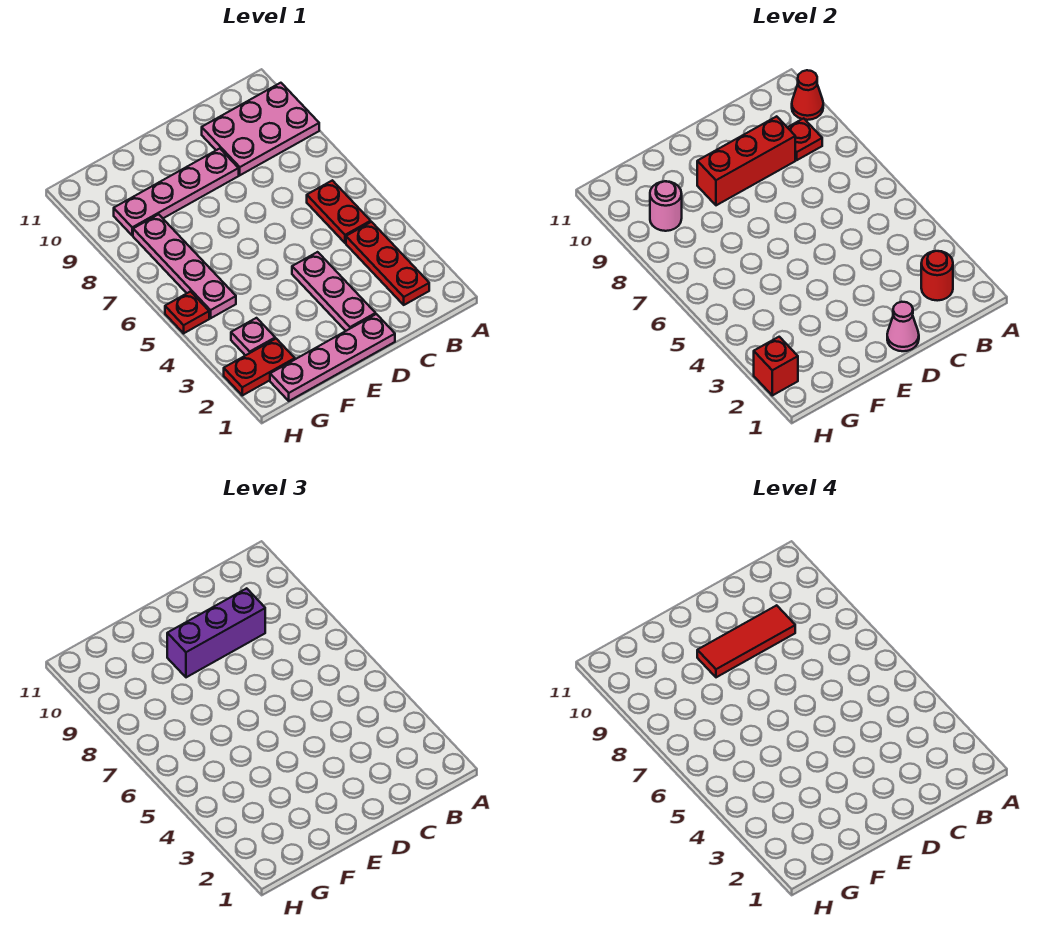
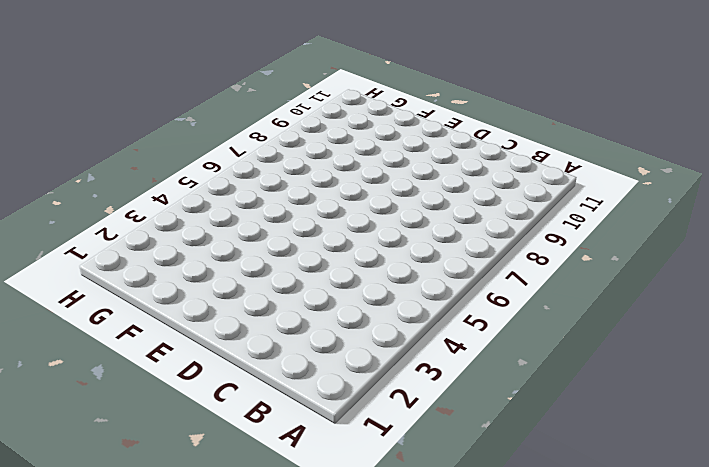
none -> pink plate A9:C10 level 1
none -> red plate B2:B4 level 1
none -> red plate B5:B6 level 1

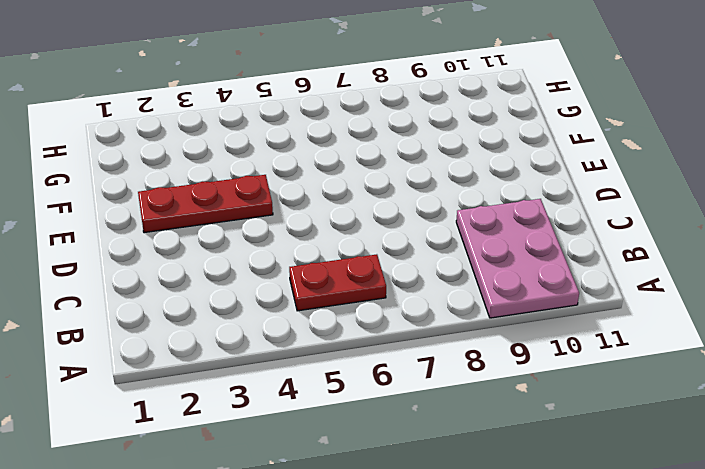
red plate E2:E4 level 1 -> red plate B2:B4 level 1
none -> pink plate D1:G1 level 1
none -> pink plate D2:D4 level 1
none -> pink plate D9:G9 level 1

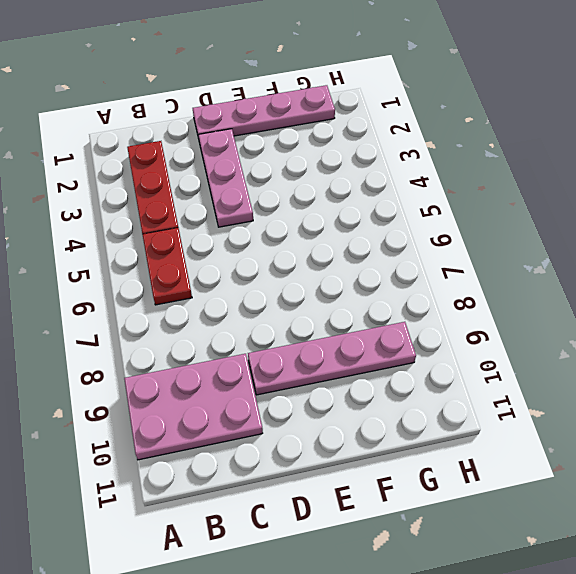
none -> red plate G2:H2 level 1
none -> pink plate G3 level 1
none -> pink plate G5:G8 level 1

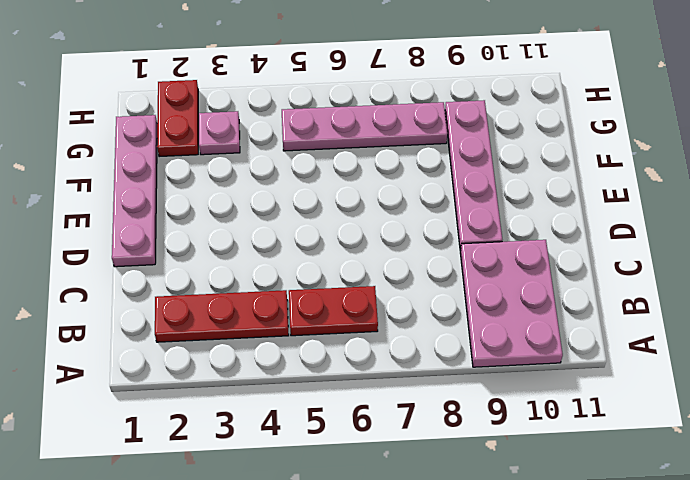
none -> pink plate D2:D4 level 1
none -> red plate H5 level 1
none -> red cone A10 level 2

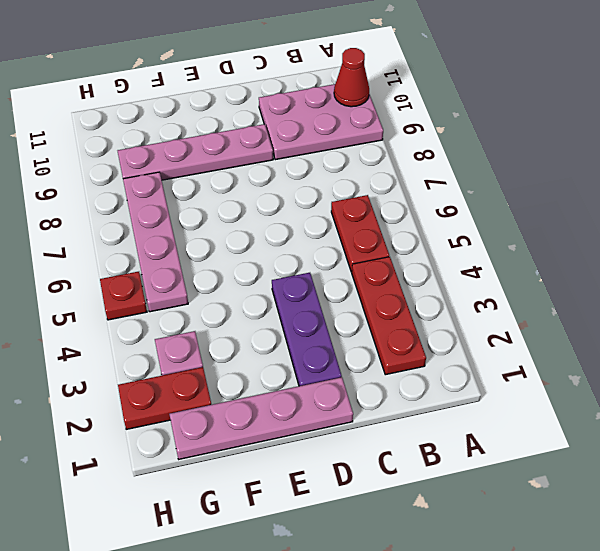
purple plate D2:D4 level 1 -> pink plate D2:D4 level 1
none -> red round brick B2 level 2
none -> red plate B9 level 2
none -> red brick C9:E9 level 2

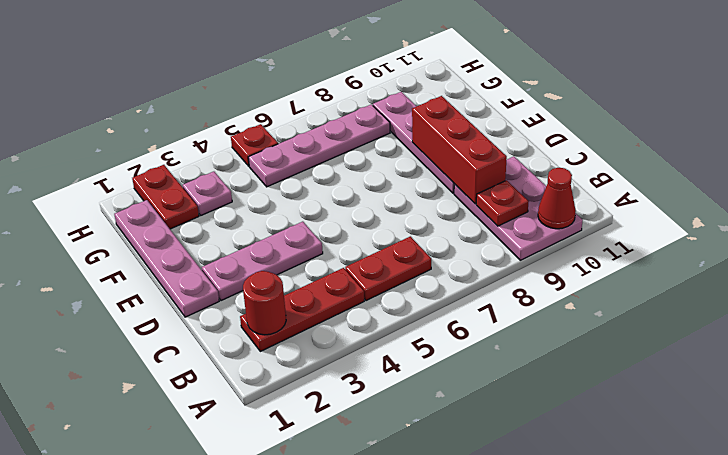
none -> pink cone D1 level 2
none -> pink round brick G9 level 2
none -> red brick H2 level 2

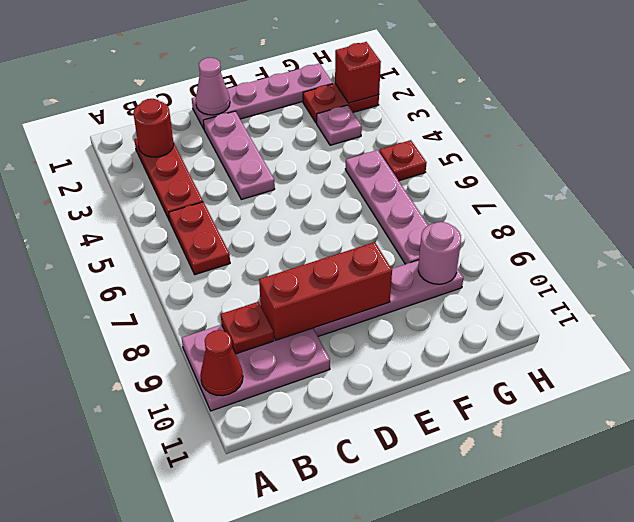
none -> purple brick C9:E9 level 3
none -> red tile C9:E9 level 4

